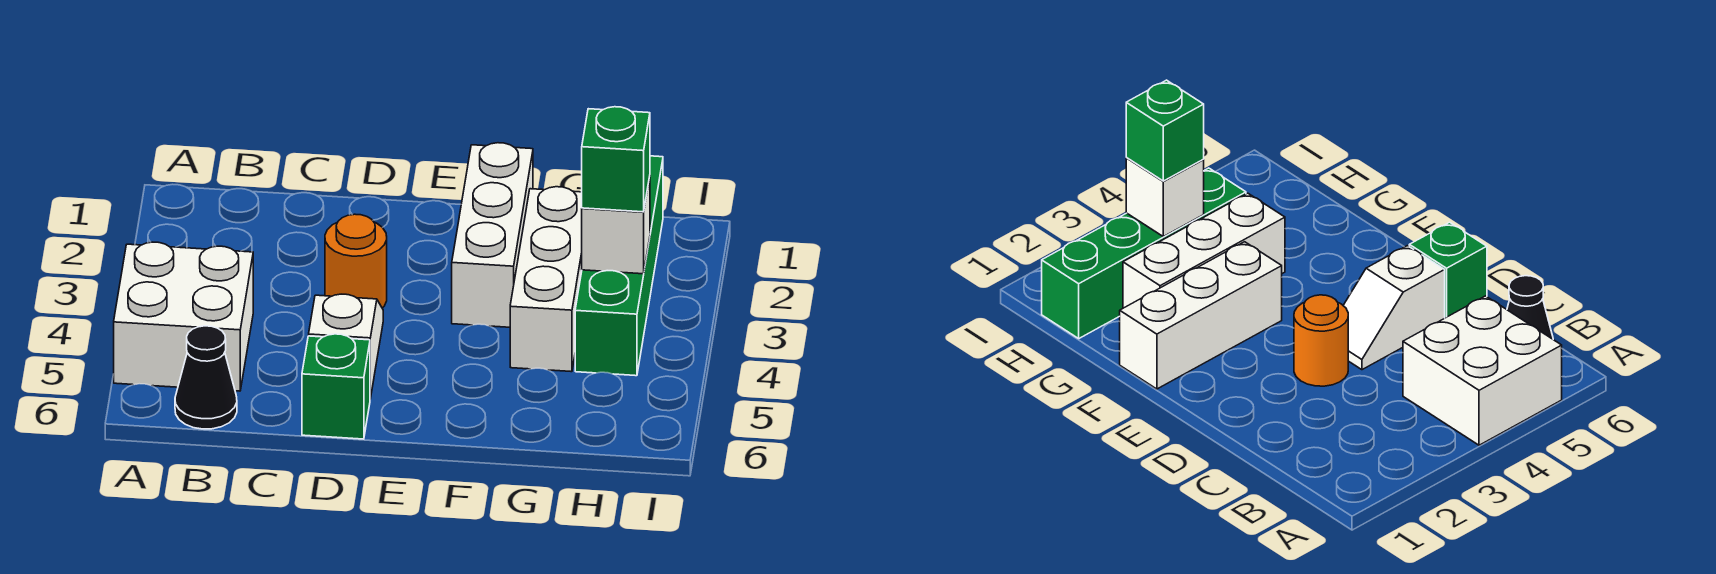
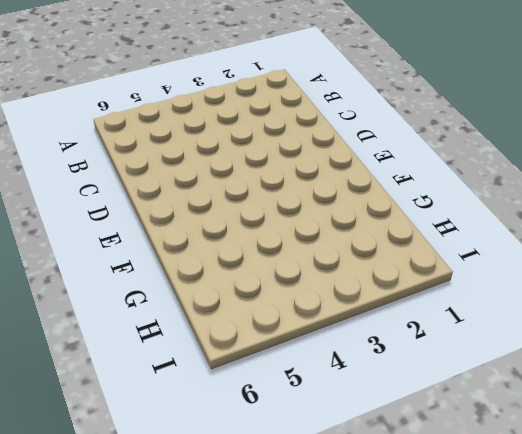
none -> white brick A4:B5 level 1
none -> black cone B6 level 1

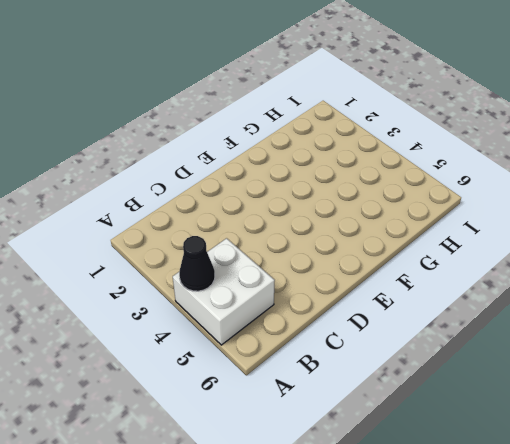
black cone A4 level 2 -> black cone B6 level 1
none -> orange round brick D3 level 1
none -> white slope D4:D5 level 1 top 5

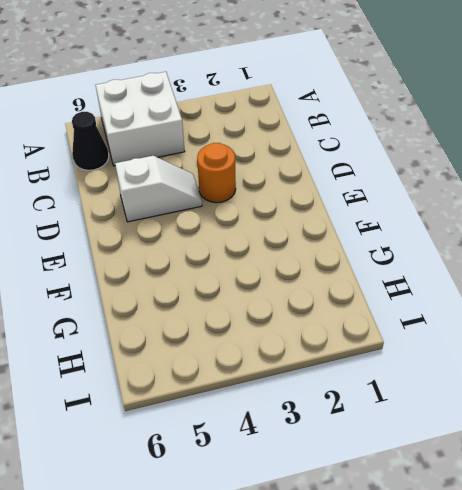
none -> green brick D6 level 1
none -> white brick F1:F3 level 1

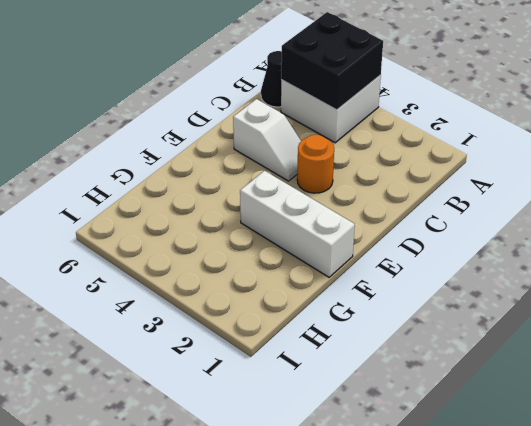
black brick A4:B5 level 2 -> none
none -> green brick D6 level 1
none -> white brick G2:G4 level 1

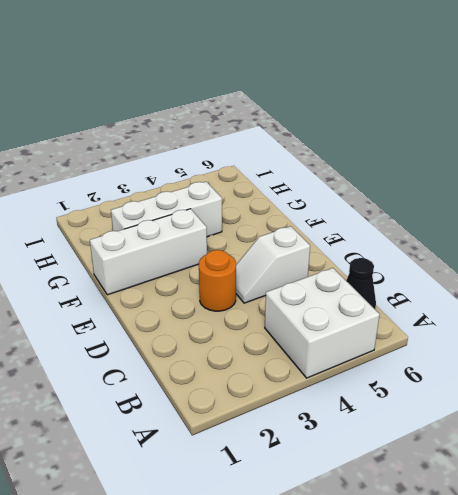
none -> green brick D6 level 1
none -> green brick H1:H4 level 1

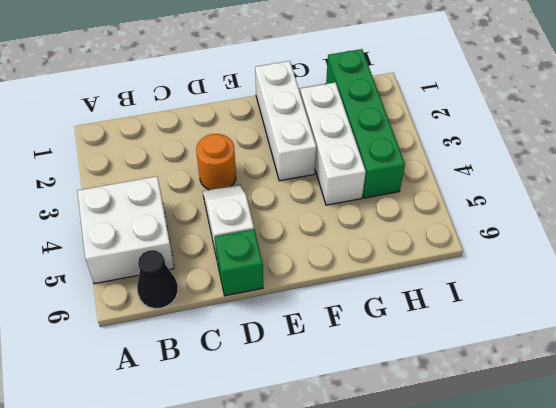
none -> white brick H3 level 2
none -> green brick H3 level 3

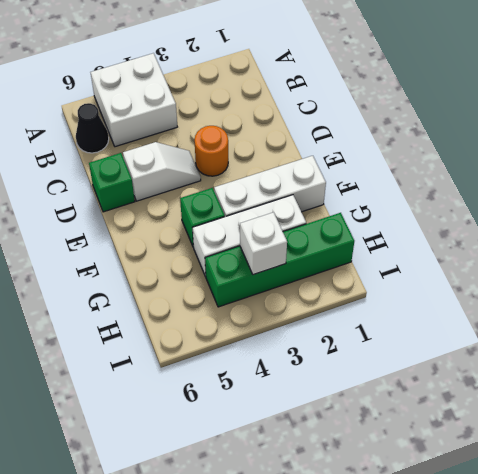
green brick F4 level 1 -> green brick H3 level 3

